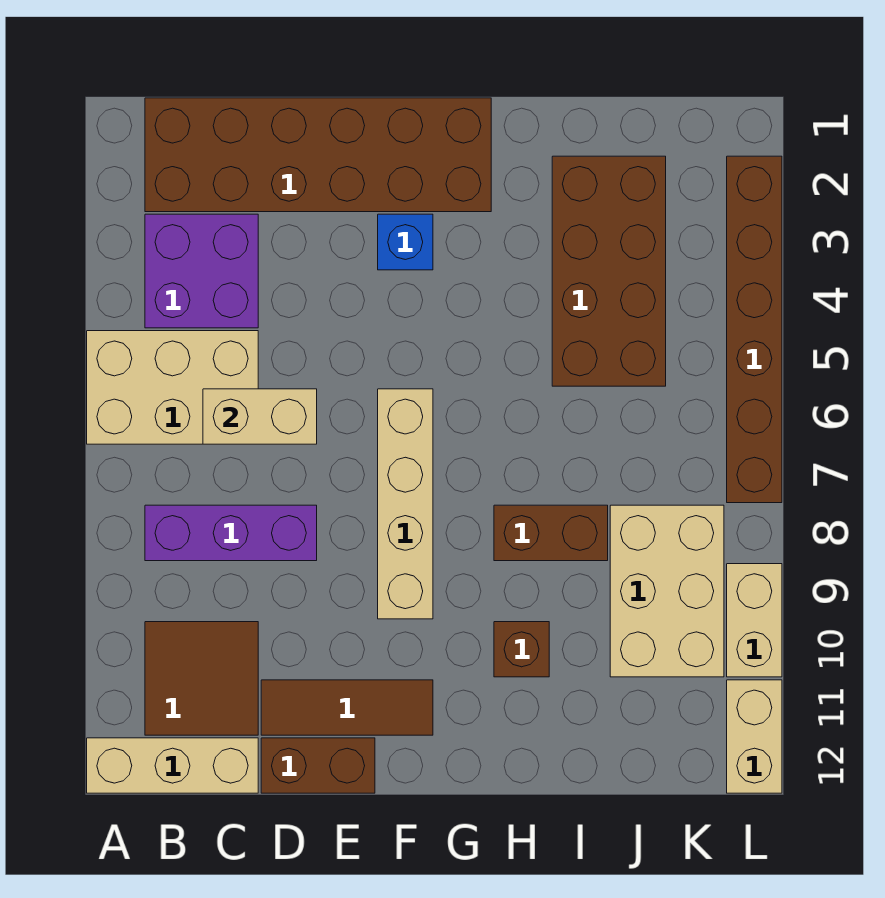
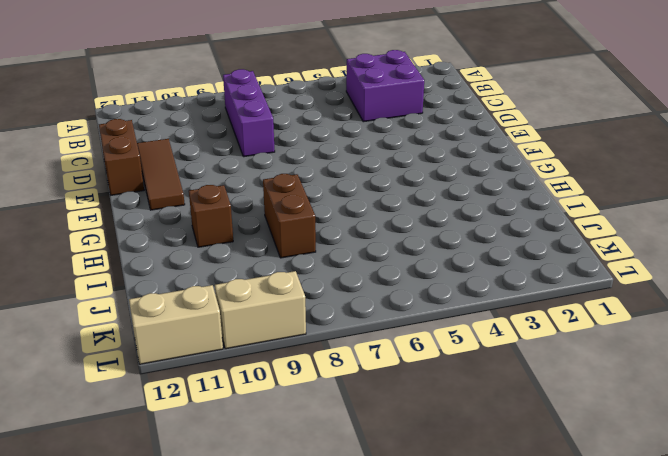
none -> tan brick A5:C6 level 1
none -> tan brick A12:C12 level 1
none -> brown brick B1:G2 level 1

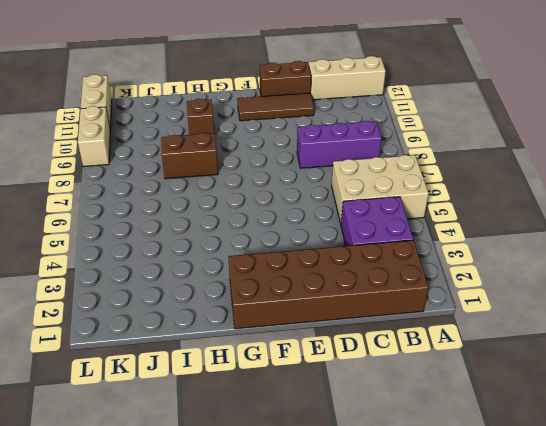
none -> brown tile B10:C11 level 1
none -> blue brick F3 level 1
none -> tan brick F6:F9 level 1

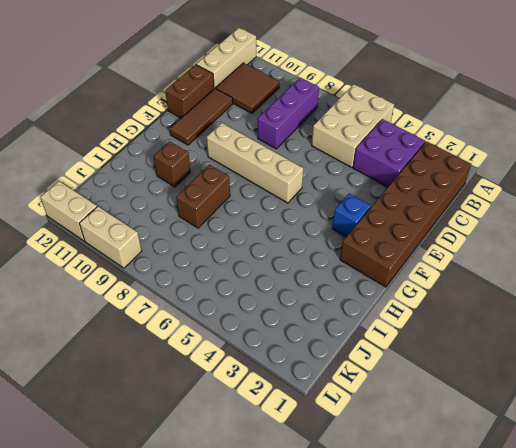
none -> brown brick I2:J5 level 1
none -> tan brick J8:K10 level 1
none -> brown brick L2:L7 level 1

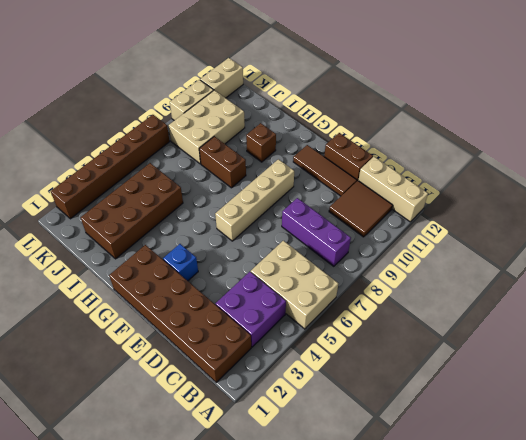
none -> tan brick C6:D6 level 2

